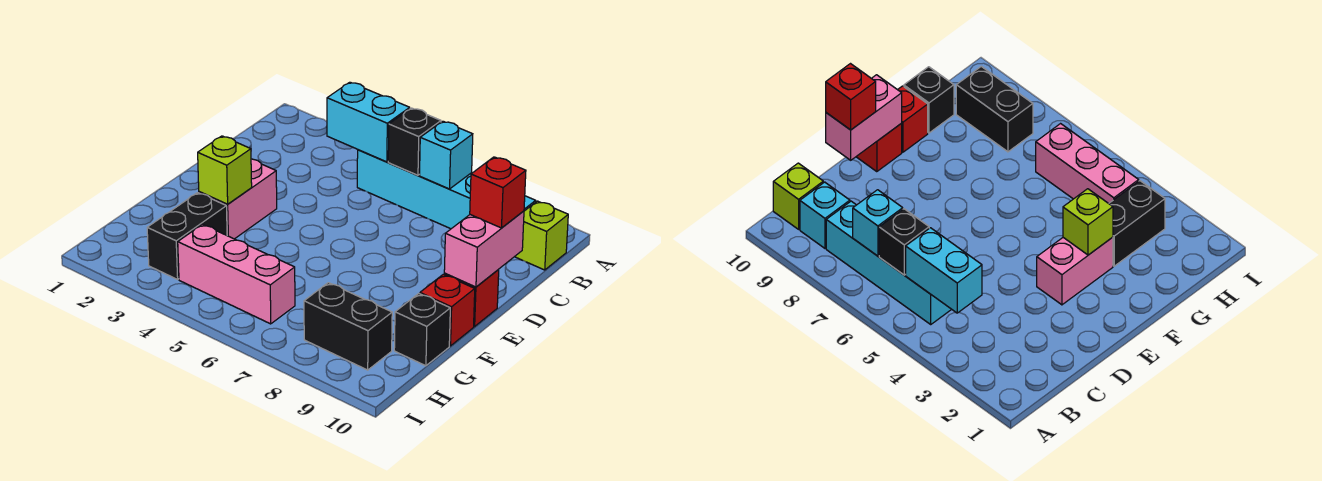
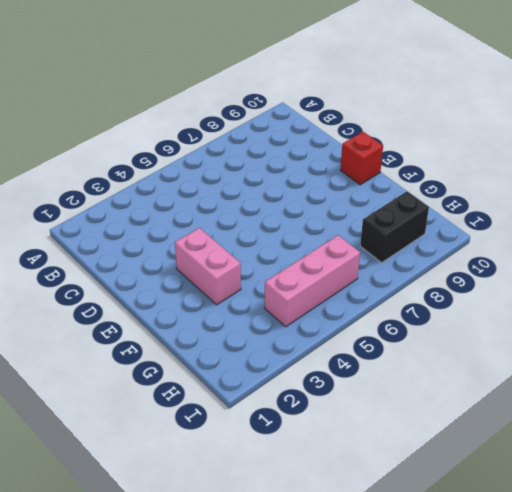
none -> cyan brick B5:B8 level 1
none -> cyan brick B9 level 1
none -> lime brick B10 level 1

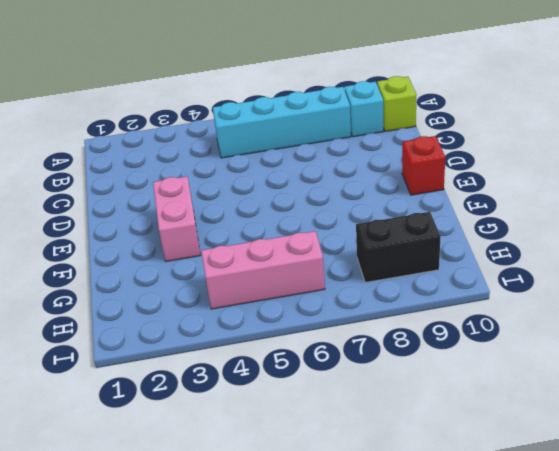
none -> red brick F10 level 1
none -> black brick G3:H3 level 1
none -> black brick G10 level 1

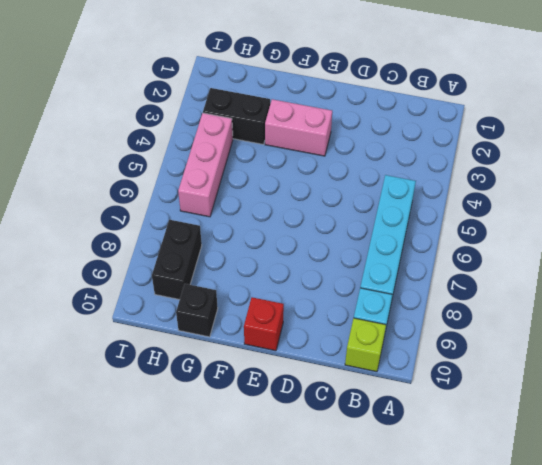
none -> red brick F10 level 1
none -> cyan brick B4:B5 level 2
none -> black brick B6 level 2

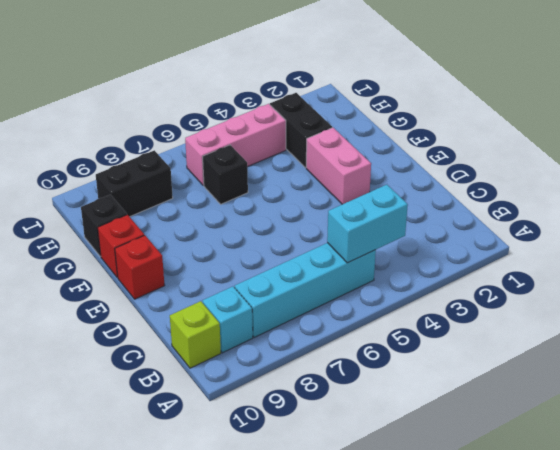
black brick G6 level 1 -> black brick B6 level 2
none -> cyan brick B7 level 2
none -> pink brick D10:E10 level 2
none -> lime brick F3 level 2

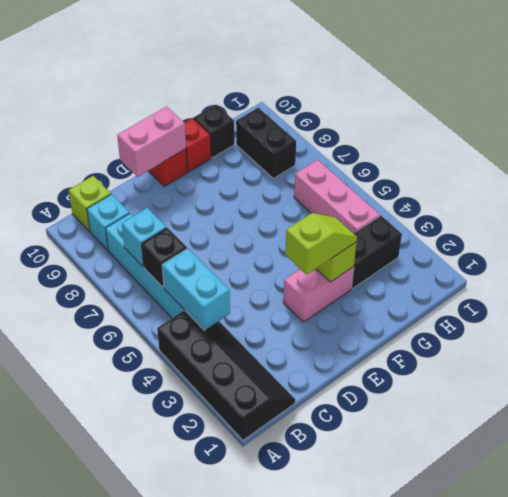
black slope A1:B4 level 1 top A -> none
lime slope E3:F3 level 3 top E -> none
none -> red brick D10 level 3

